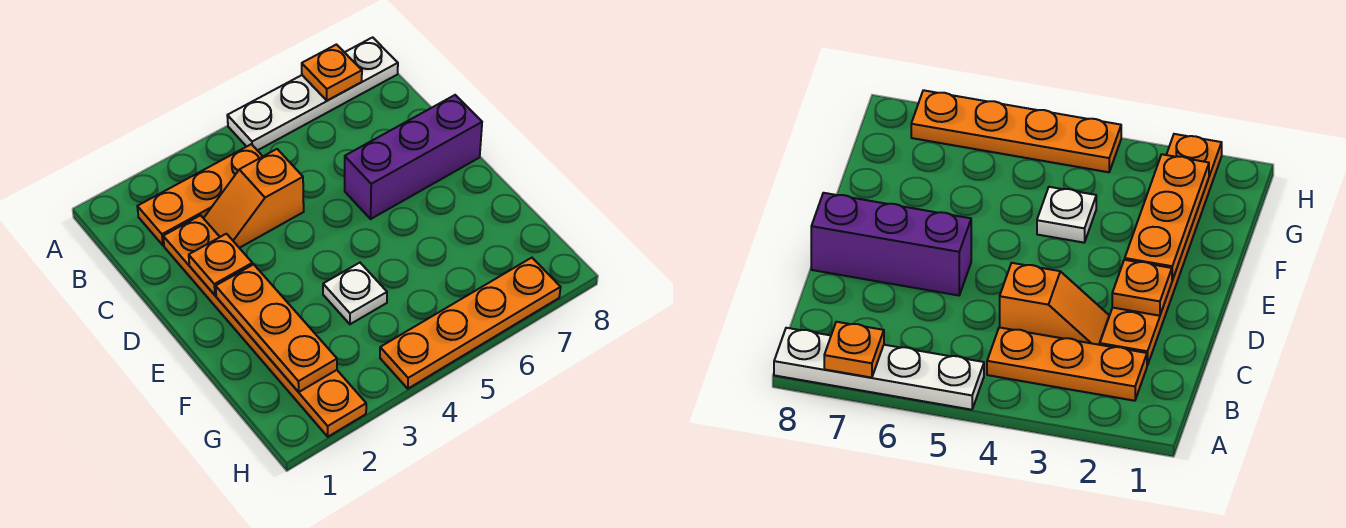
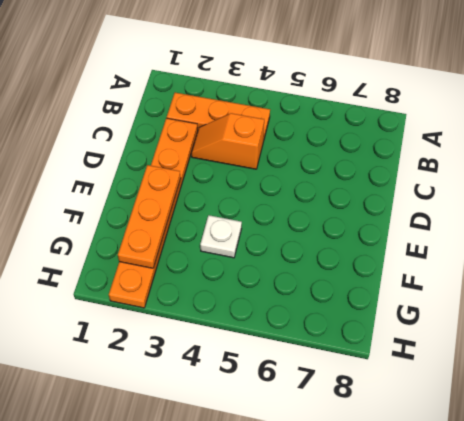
none -> white plate A5:A8 level 1
none -> purple brick D6:D8 level 1

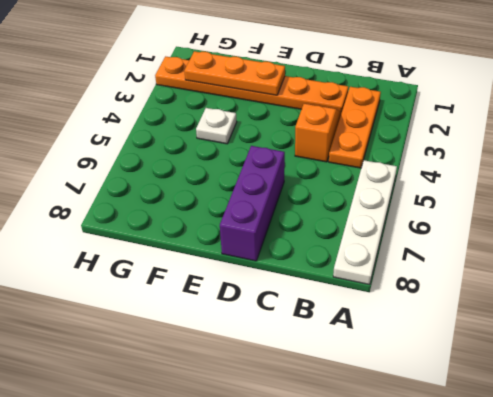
none -> orange plate H4:H7 level 1
none -> orange plate A7 level 2

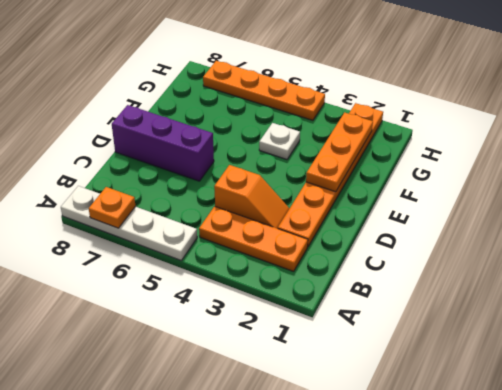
none -> orange plate D2 level 2

